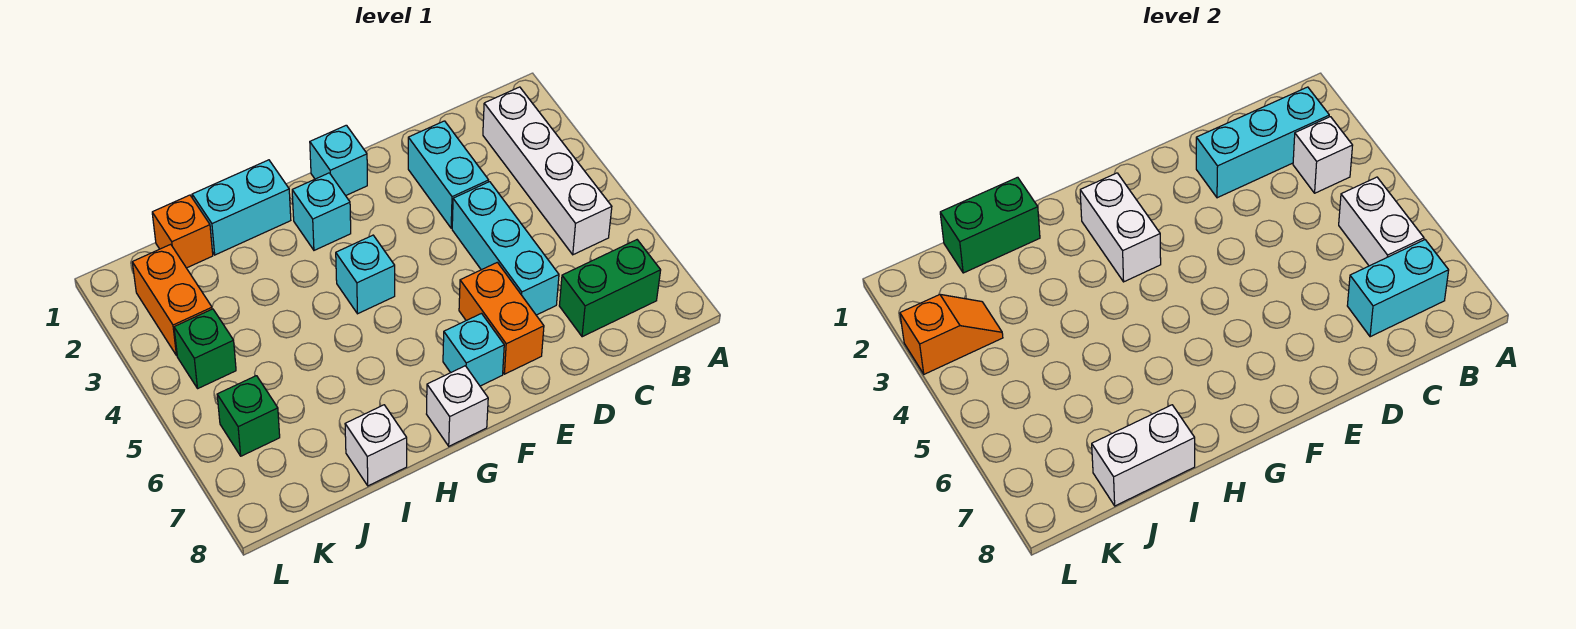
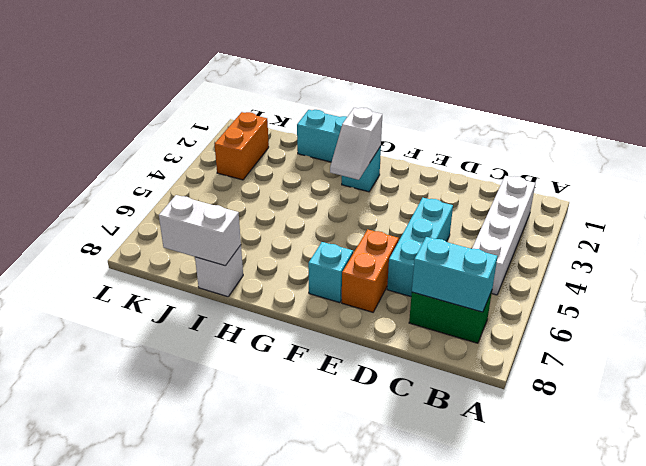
white slope G2:G3 level 2 top 2 -> white brick G2:G3 level 2
none -> cyan brick D2:D3 level 1
none -> cyan brick F1 level 1
none -> cyan brick G4 level 1

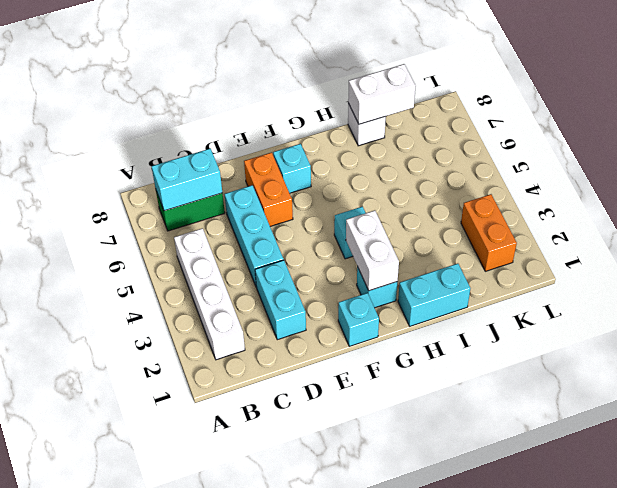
none -> white brick G8 level 1
none -> orange brick J1 level 1
none -> green brick K4 level 1

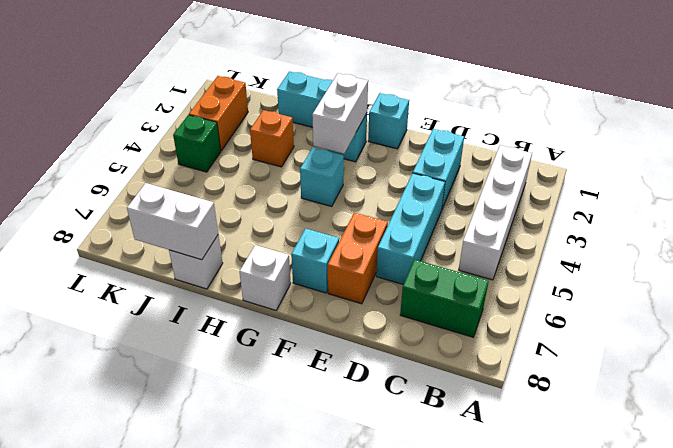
orange brick I3 level 1 -> orange brick J1 level 1
none -> green brick K6 level 1
none -> cyan brick B2:D2 level 2
none -> white brick B3 level 2

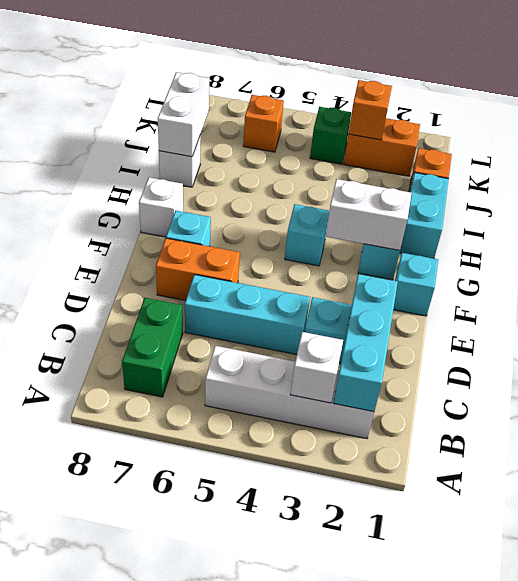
orange brick K3 level 2 -> orange slope K3:L3 level 2 top L
orange brick K6 level 1 -> green brick K6 level 1
none -> white brick B5:B6 level 2
none -> cyan brick B7:C7 level 2
none -> green brick I1:J1 level 2

